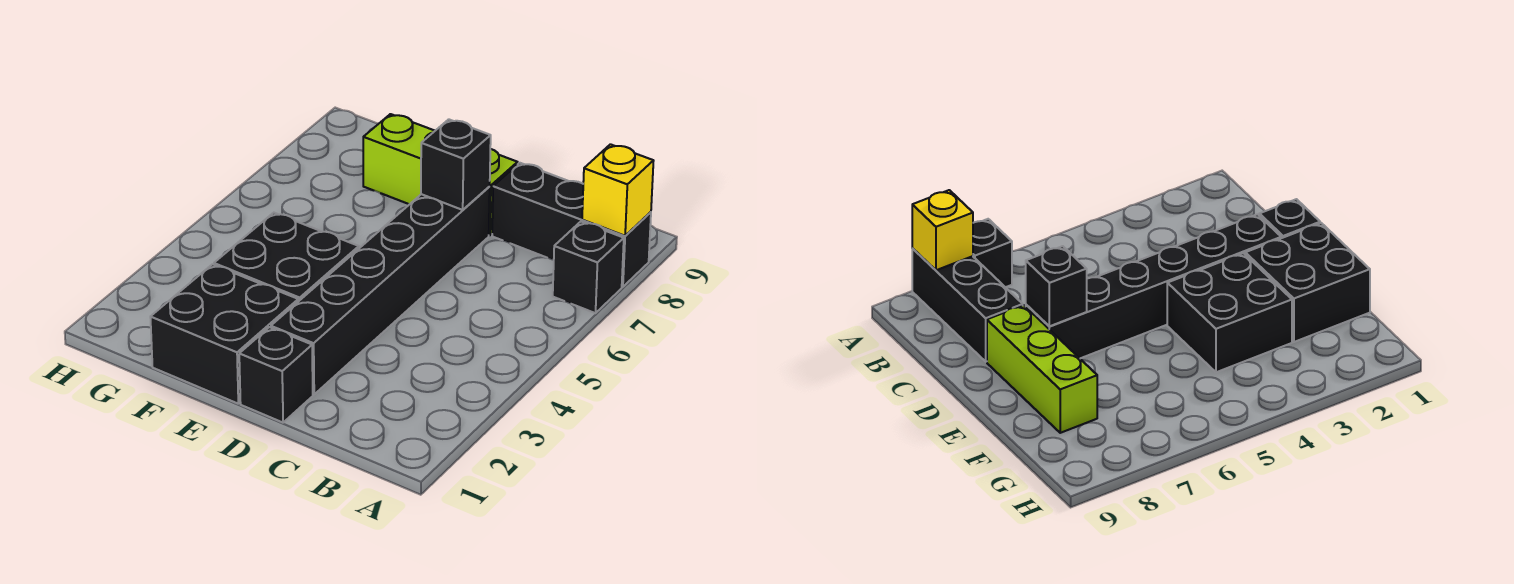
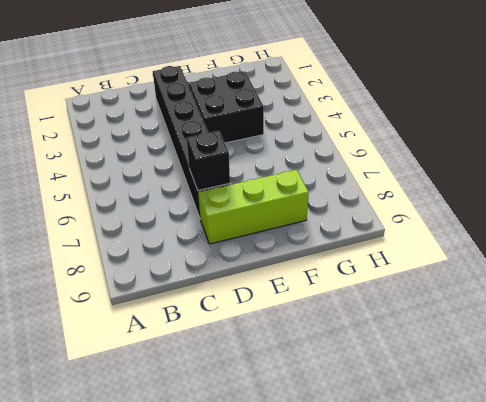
none -> black brick A7 level 1
none -> black brick A8:C8 level 1

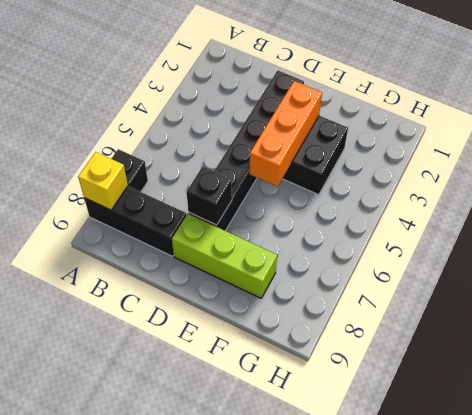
orange brick E3:E5 level 2 -> none
none -> black brick D1 level 1
none -> black brick E1:F2 level 1

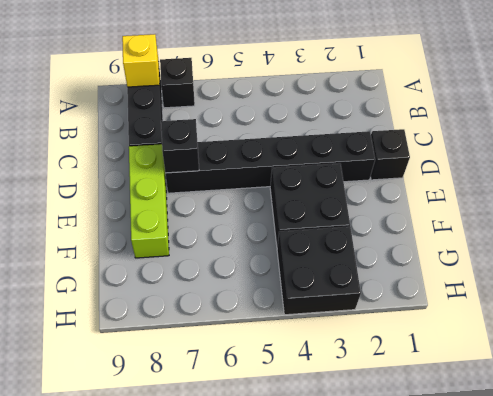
black brick G3:H4 level 1 -> black brick E1:F2 level 1

